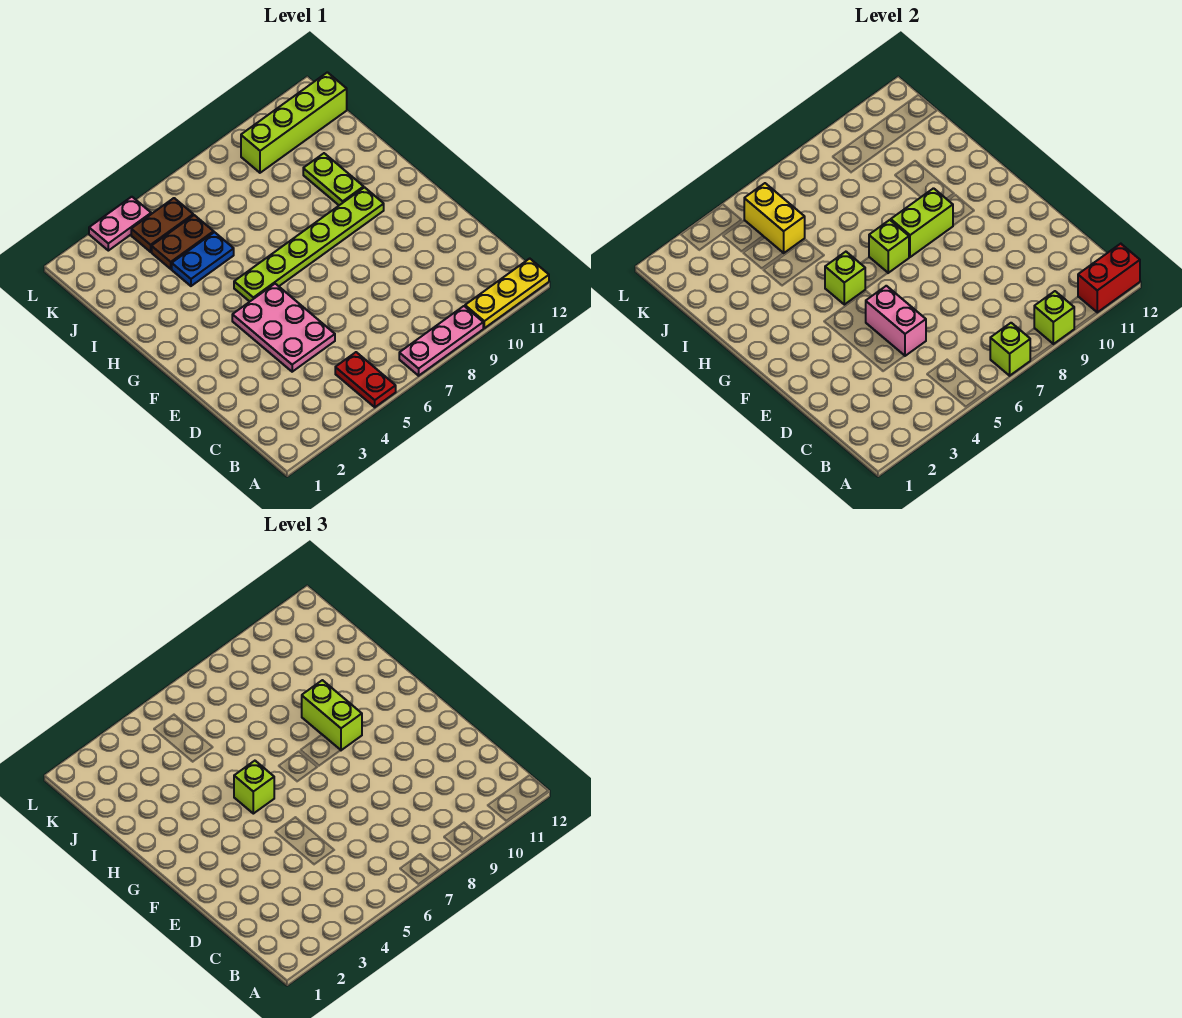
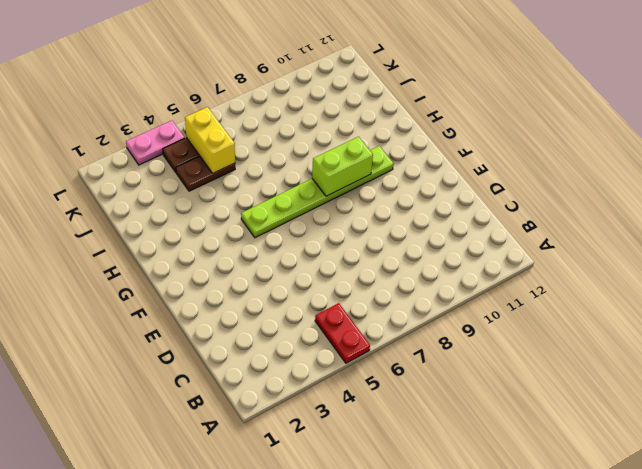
none -> pink plate A7:A9 level 1
none -> yellow plate A10:A12 level 1
none -> pink plate D4:F5 level 1

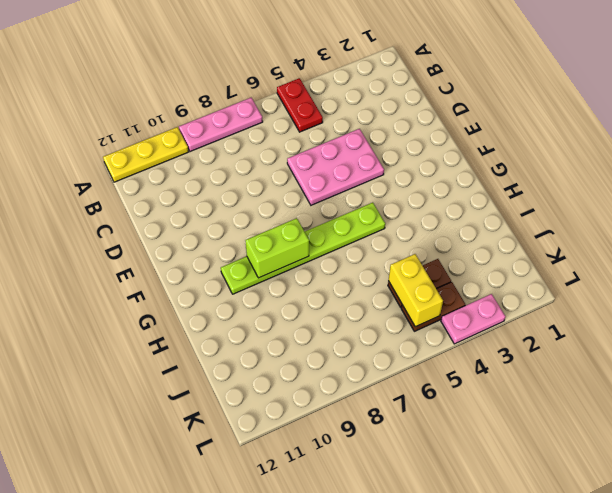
pink plate D4:E6 level 1 -> pink plate D4:F5 level 1
none -> lime plate H10:I10 level 1
none -> blue plate I4:I5 level 1
none -> lime brick K9:K12 level 1

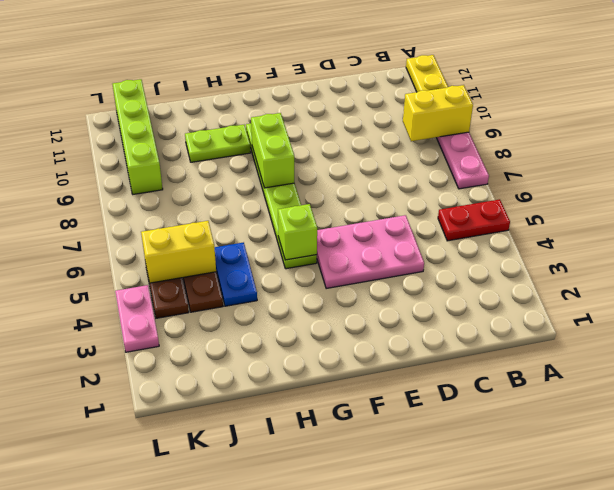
yellow brick A9:B9 level 2 -> lime brick A9 level 2
none -> lime brick A7 level 2
none -> red brick A11:A12 level 2
none -> pink brick D5:E5 level 2

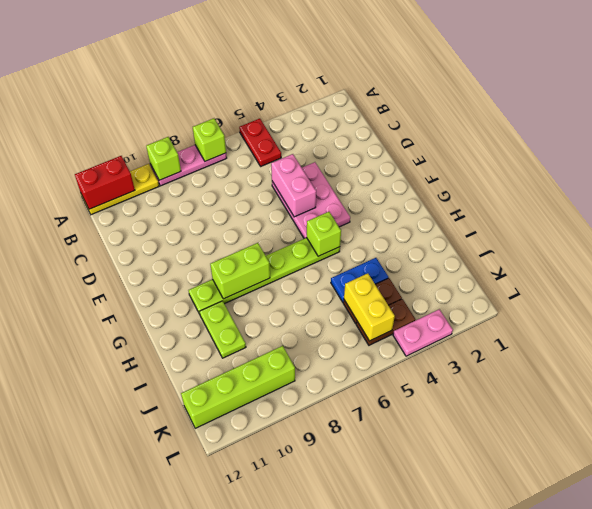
none -> lime brick G7 level 2
none -> lime brick G5 level 3
none -> lime brick G9:H9 level 3

